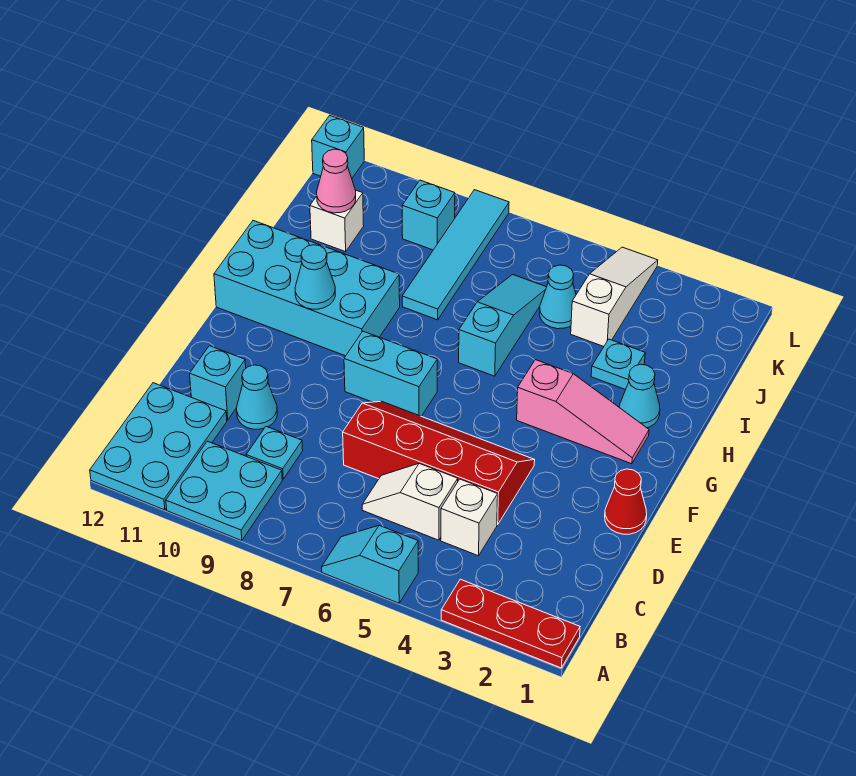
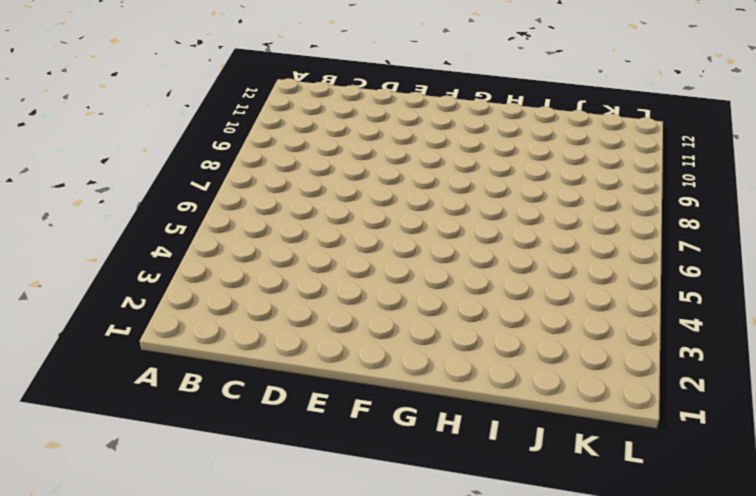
none -> red plate A1:A3 level 1
none -> cyan slope A5:A6 level 1 top 5
none -> cyan plate A9:B10 level 1

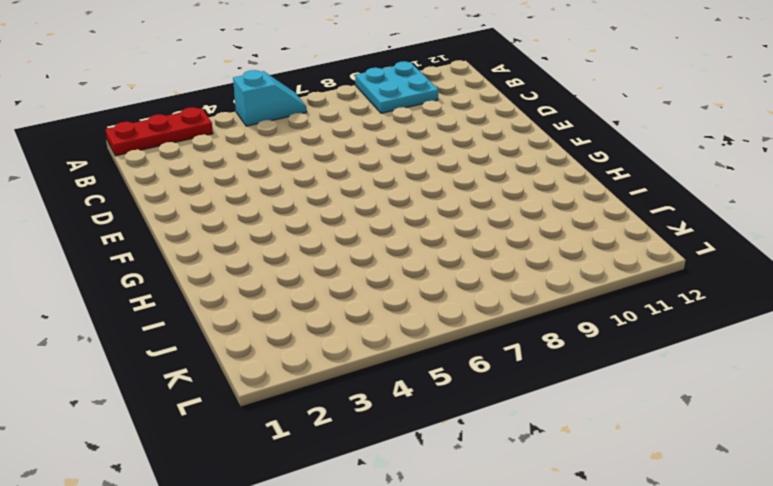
none -> cyan plate A11:C12 level 1
none -> white brick C4 level 1
none -> white slope C5:C6 level 1 top 5

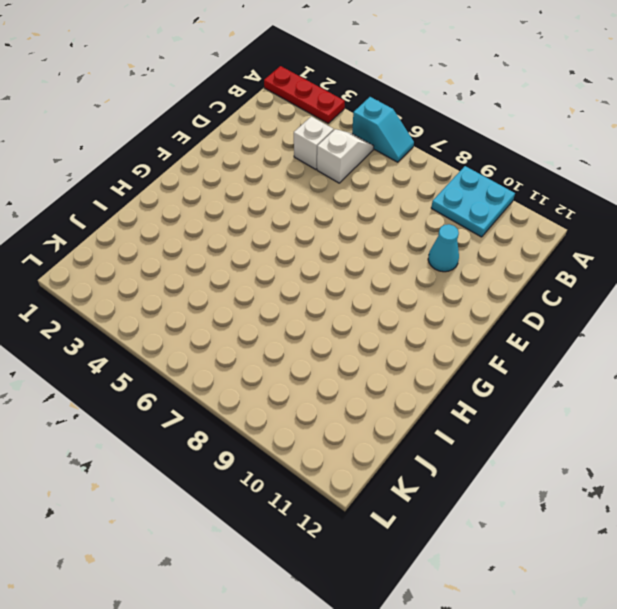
white slope B5:C5 level 1 top C -> white slope C5:C6 level 1 top 5
none -> cyan plate A11:C12 level 1
none -> cyan plate C9 level 1
none -> red slope D4:E7 level 1 top D

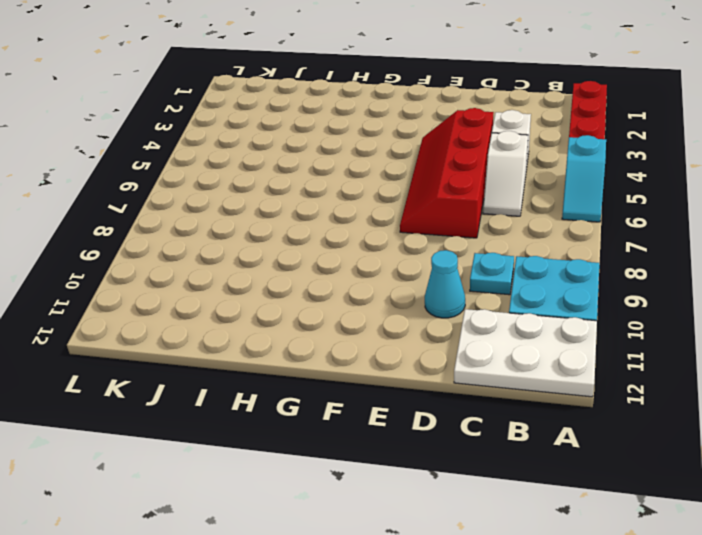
white plate A11:C12 level 1 -> cyan plate A11:C12 level 1
none -> cyan brick D11 level 1
none -> red cone E1 level 1
none -> cyan brick F7:F8 level 1

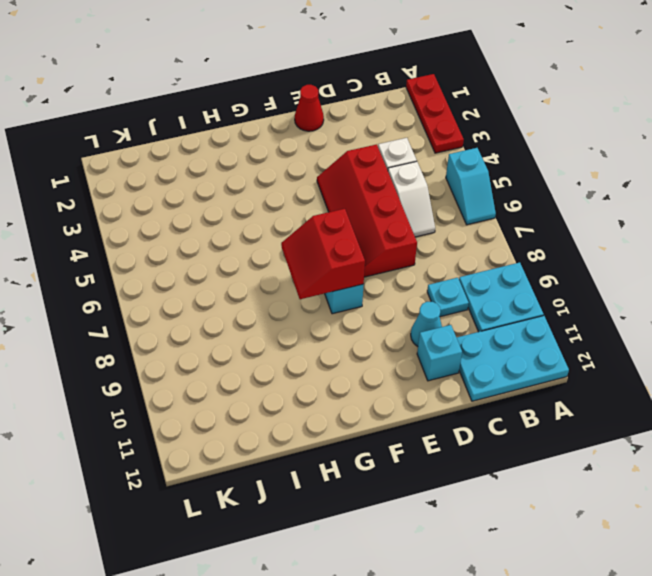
red slope F7:G8 level 2 top F -> none
none -> pink slope G2:G4 level 1 top 4
none -> cyan brick G9:H12 level 1
none -> cyan cone H2 level 1

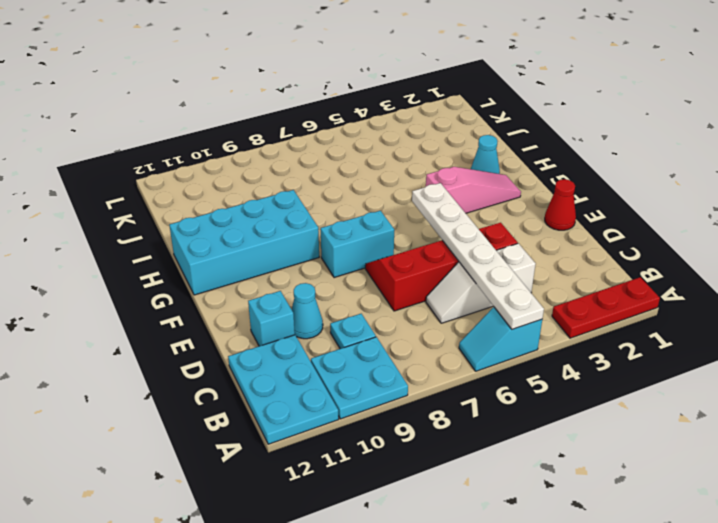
white plate A5:F5 level 2 -> none
none -> cyan slope H6:J6 level 1 top H
none -> cyan plate I3 level 1
none -> cyan tile I8:L8 level 1

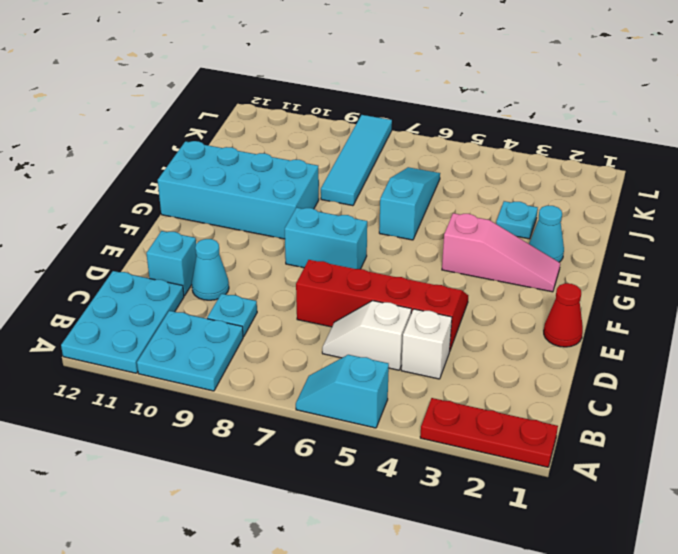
none -> white slope J4:L4 level 1 top J
none -> cyan cone J5 level 1
none -> white brick J11 level 1

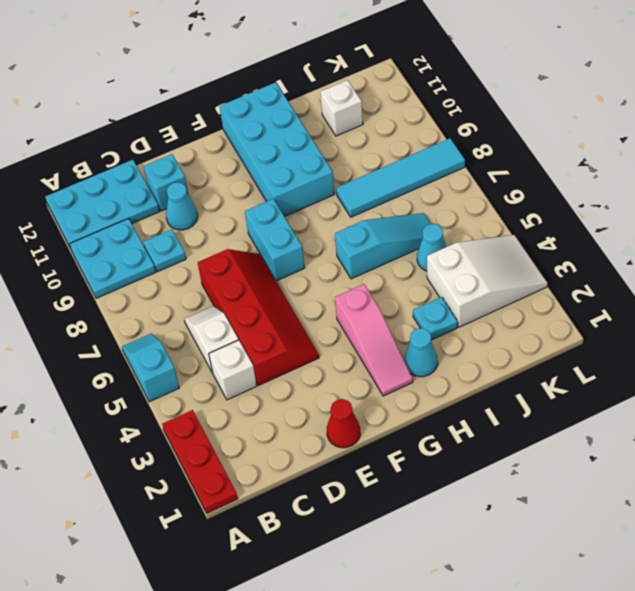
white slope J3:L4 level 1 top J -> white slope J4:L4 level 1 top J
none -> cyan brick K9 level 1
none -> cyan brick L12 level 1
none -> cyan cone G10 level 2

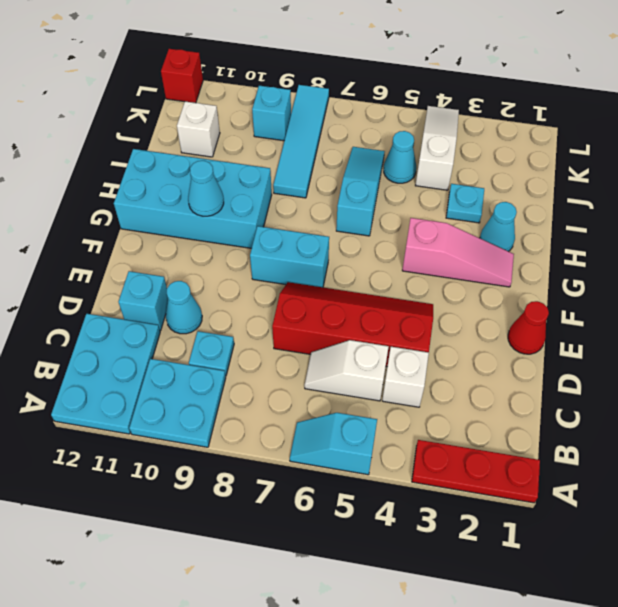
red brick L12 level 1 -> cyan brick L12 level 1
none -> pink cone J11 level 2

